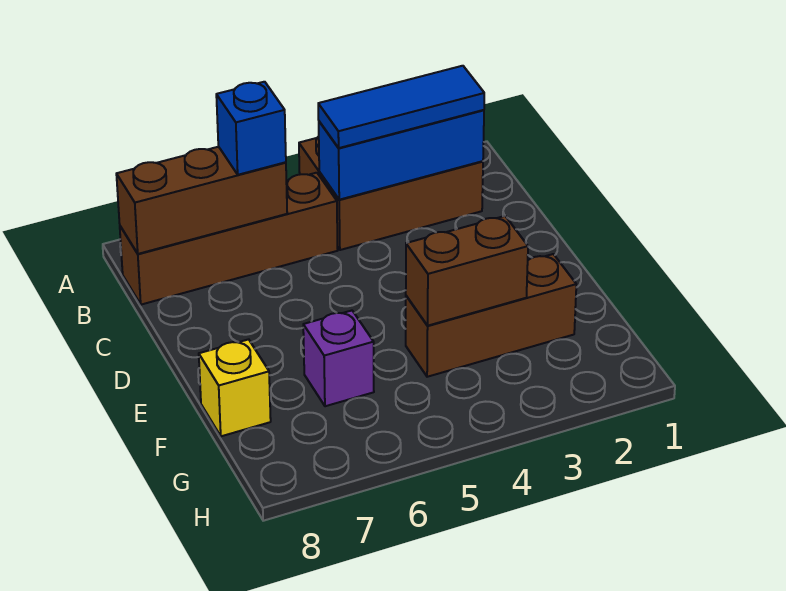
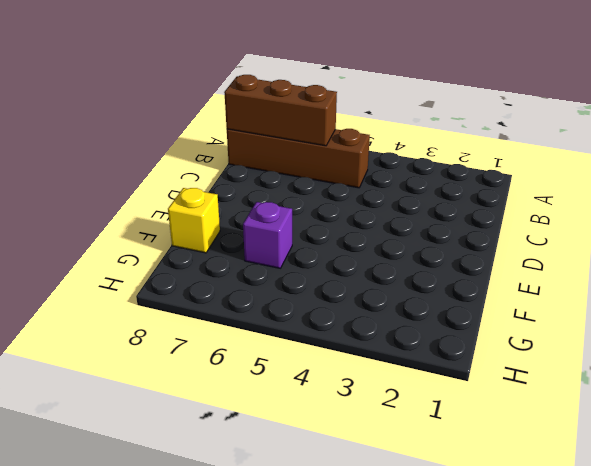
none -> brown brick A2:B4 level 1
none -> brown brick F2:F4 level 1

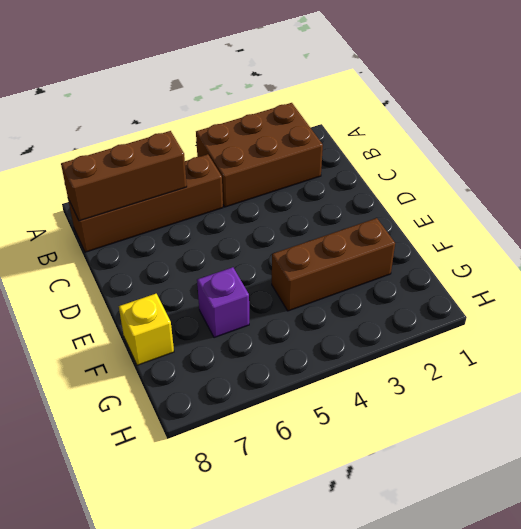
none -> blue brick B2:B4 level 2
none -> brown brick F3:F4 level 2

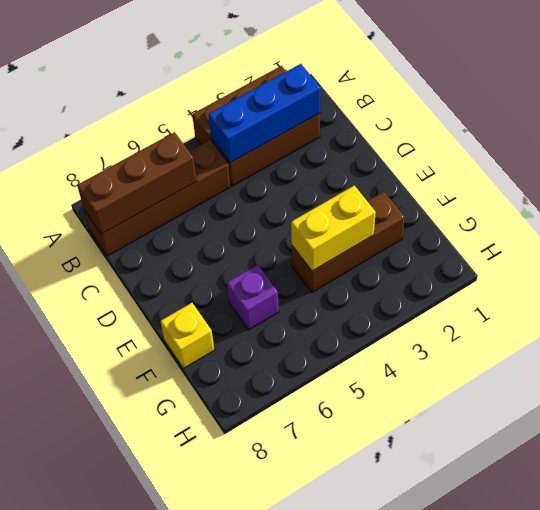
yellow brick F3:F4 level 2 -> brown brick F3:F4 level 2
none -> blue tile B2:B4 level 3
none -> blue brick B6 level 3

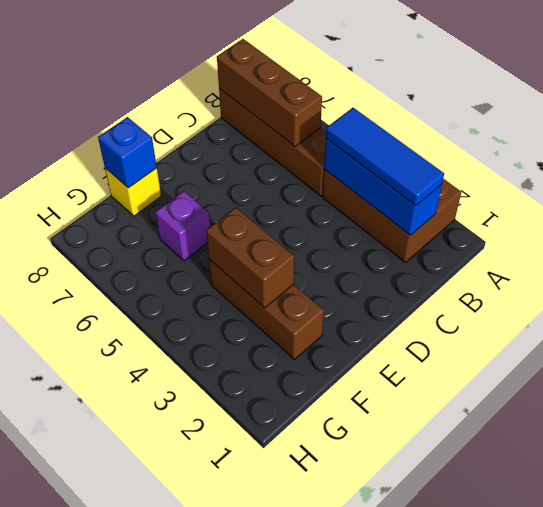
blue brick F8 level 2 -> blue brick B6 level 3

